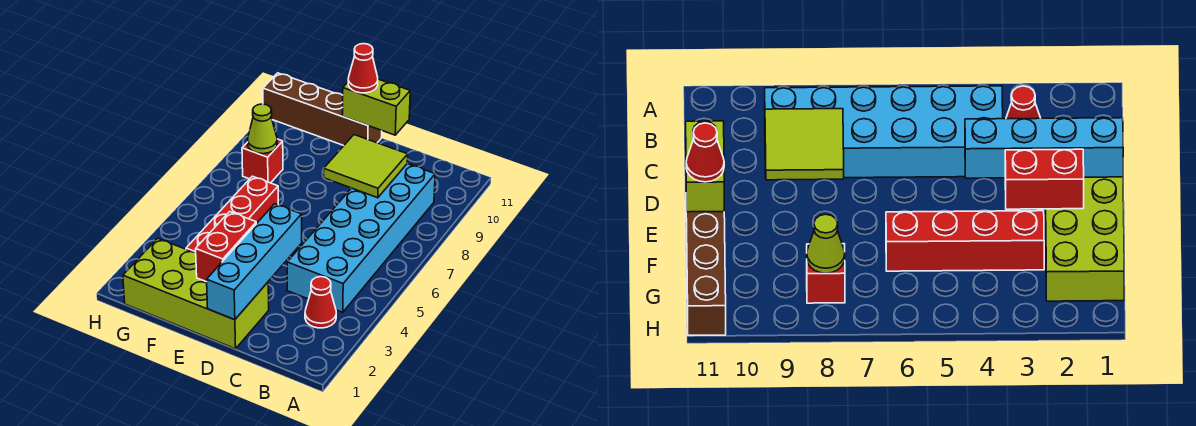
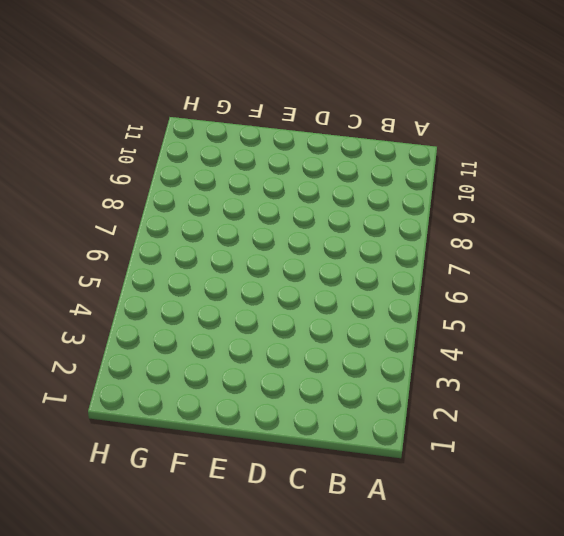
none -> red cone B3 level 1
none -> cyan brick B4:C9 level 1
none -> lime brick D1:G2 level 1

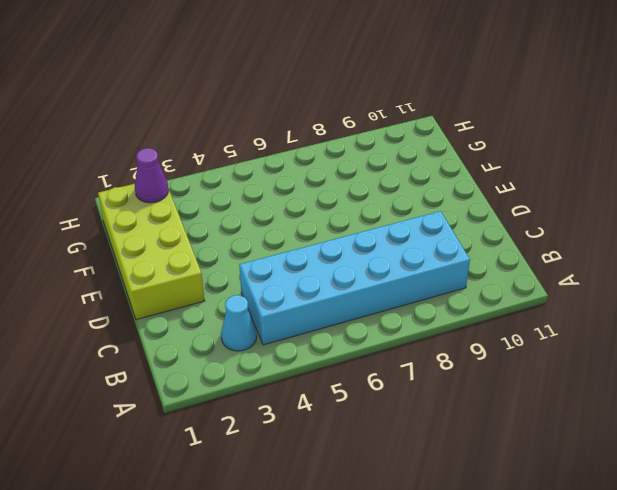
cyan cone B3 level 1 -> red cone B3 level 1
purple cone G2 level 2 -> none
none -> brown brick E11:H11 level 1
none -> red brick F3:F6 level 1
none -> red brick G8 level 1

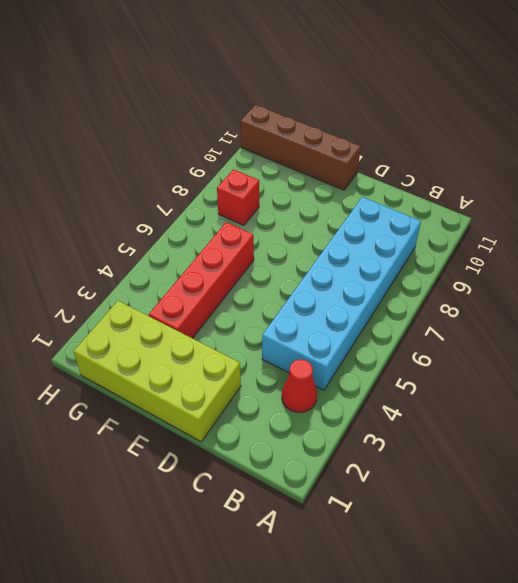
none -> lime tile C8:D9 level 2
none -> cyan brick D1:D4 level 2
none -> lime brick D11:E11 level 2

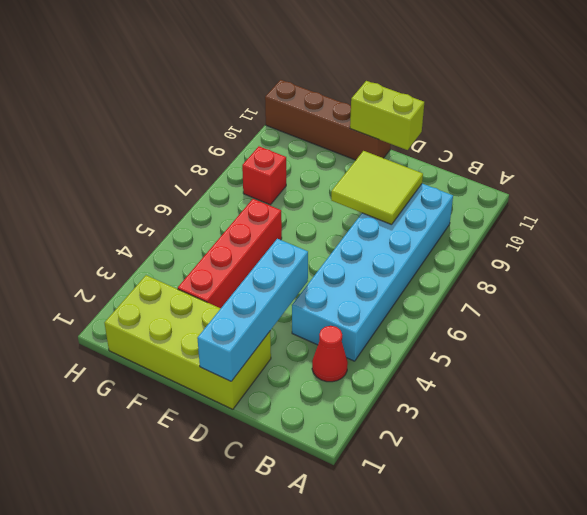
none -> red brick E2:E3 level 2
none -> lime cone G8 level 2
none -> red cone E11 level 3

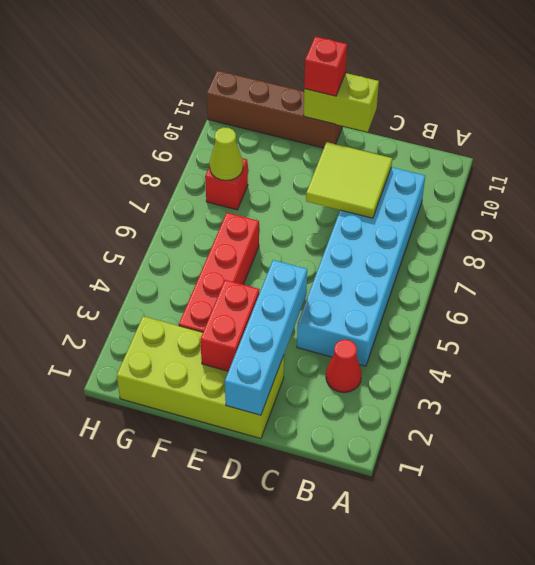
red brick E11 level 3 -> red cone E11 level 3

